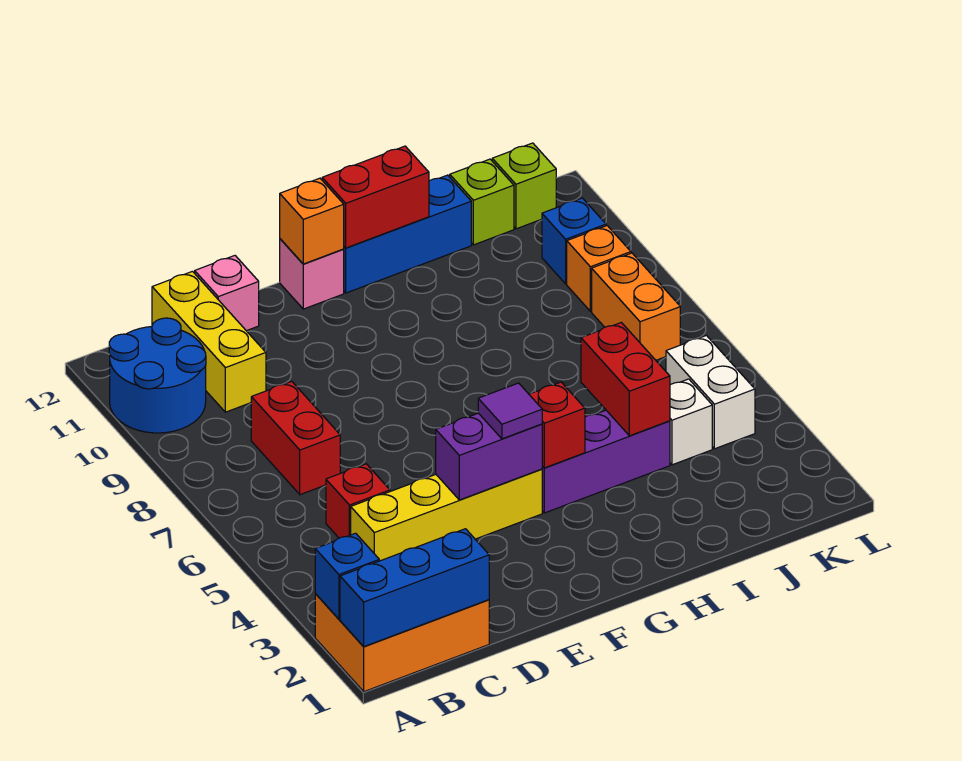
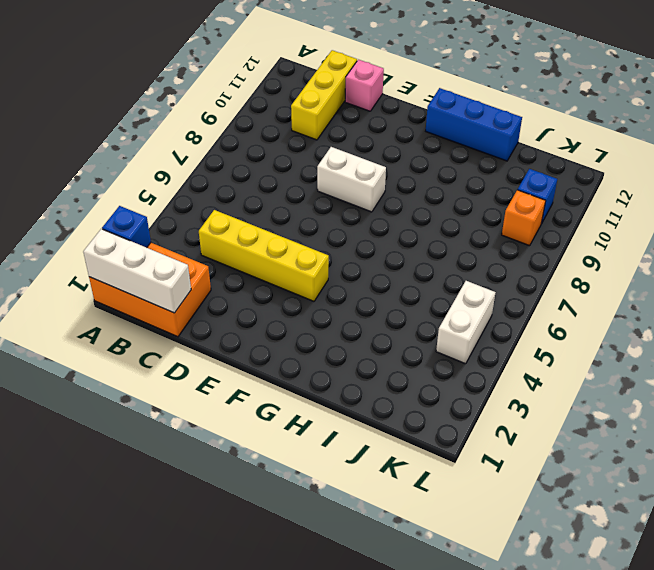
white brick A1:C1 level 2 -> blue brick A1:C1 level 2
white brick E8:F8 level 1 -> none
none -> blue round brick A10:B11 level 1
none -> red brick C5 level 1
none -> red brick C7:C8 level 1

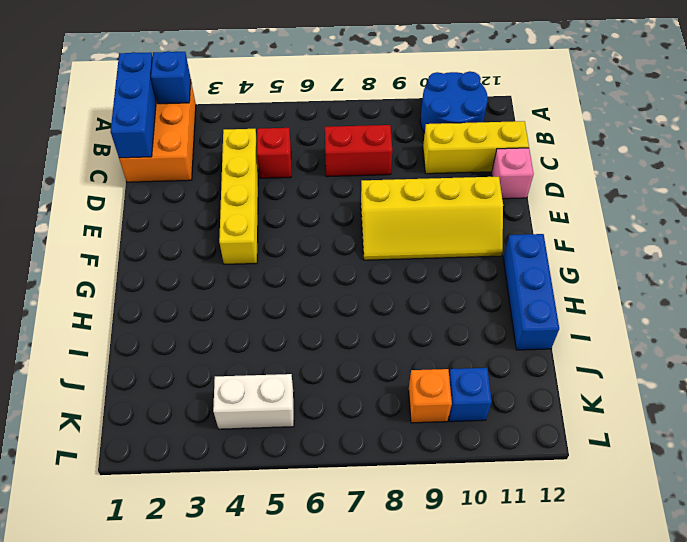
yellow slope E8:F11 level 1 top E -> none
none -> pink brick F12 level 1
none -> purple brick G4:I4 level 1
none -> white brick J4 level 1

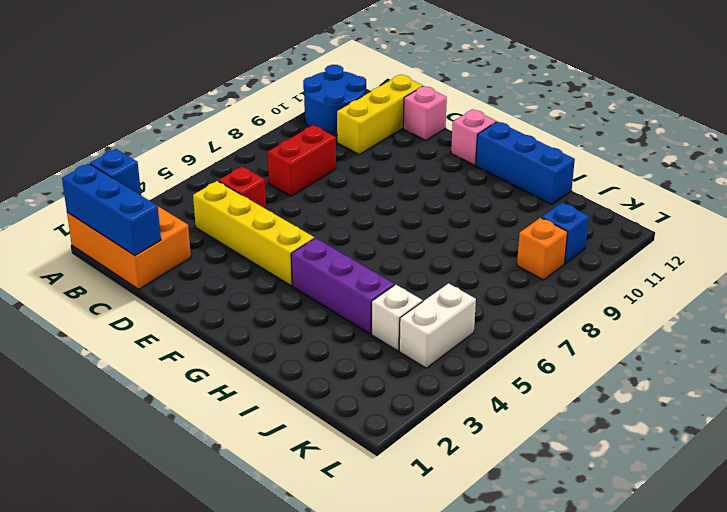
none -> lime brick J12 level 1
none -> orange brick K7:K8 level 1
none -> lime brick K12 level 1

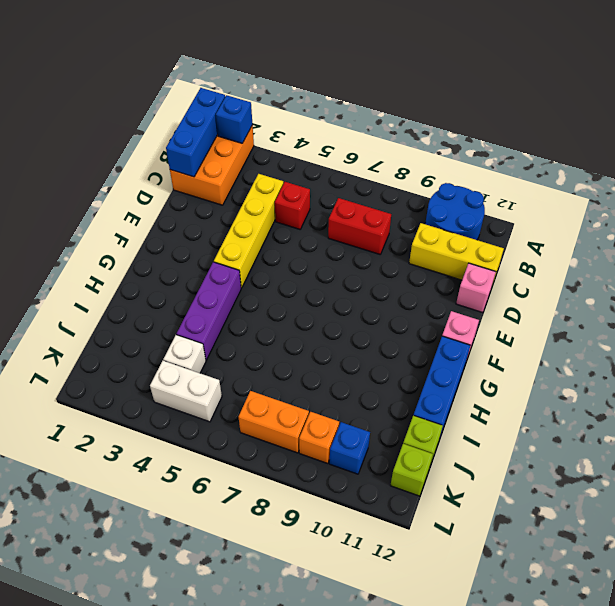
none -> purple brick E4:F4 level 2
none -> orange brick F12 level 2
none -> red brick G4 level 2

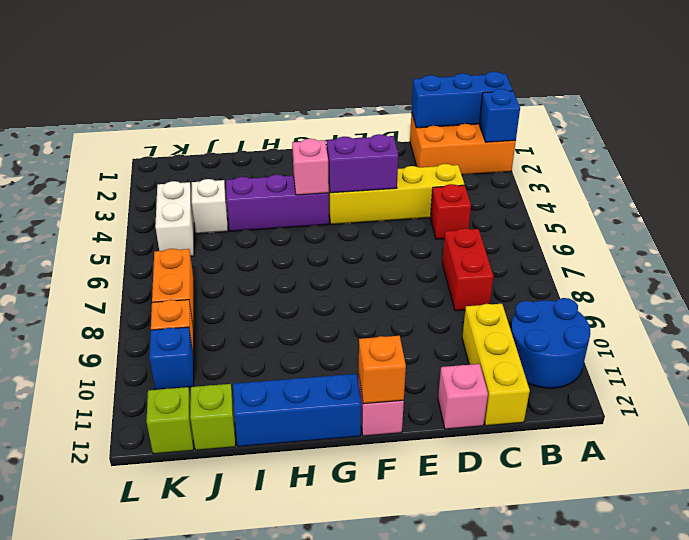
pink brick G4 level 2 -> red brick G4 level 2
none -> red brick G12:H12 level 2
none -> red brick I4:I5 level 2
none -> purple tile F4 level 3

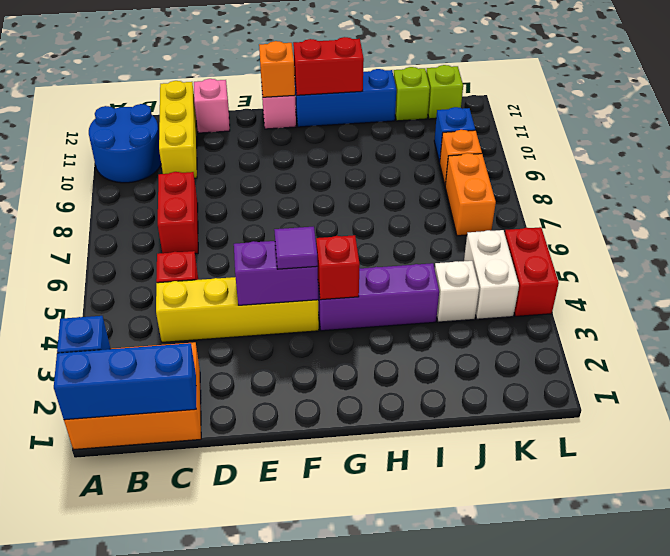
red brick L4:L5 level 1 -> red brick I4:I5 level 2

